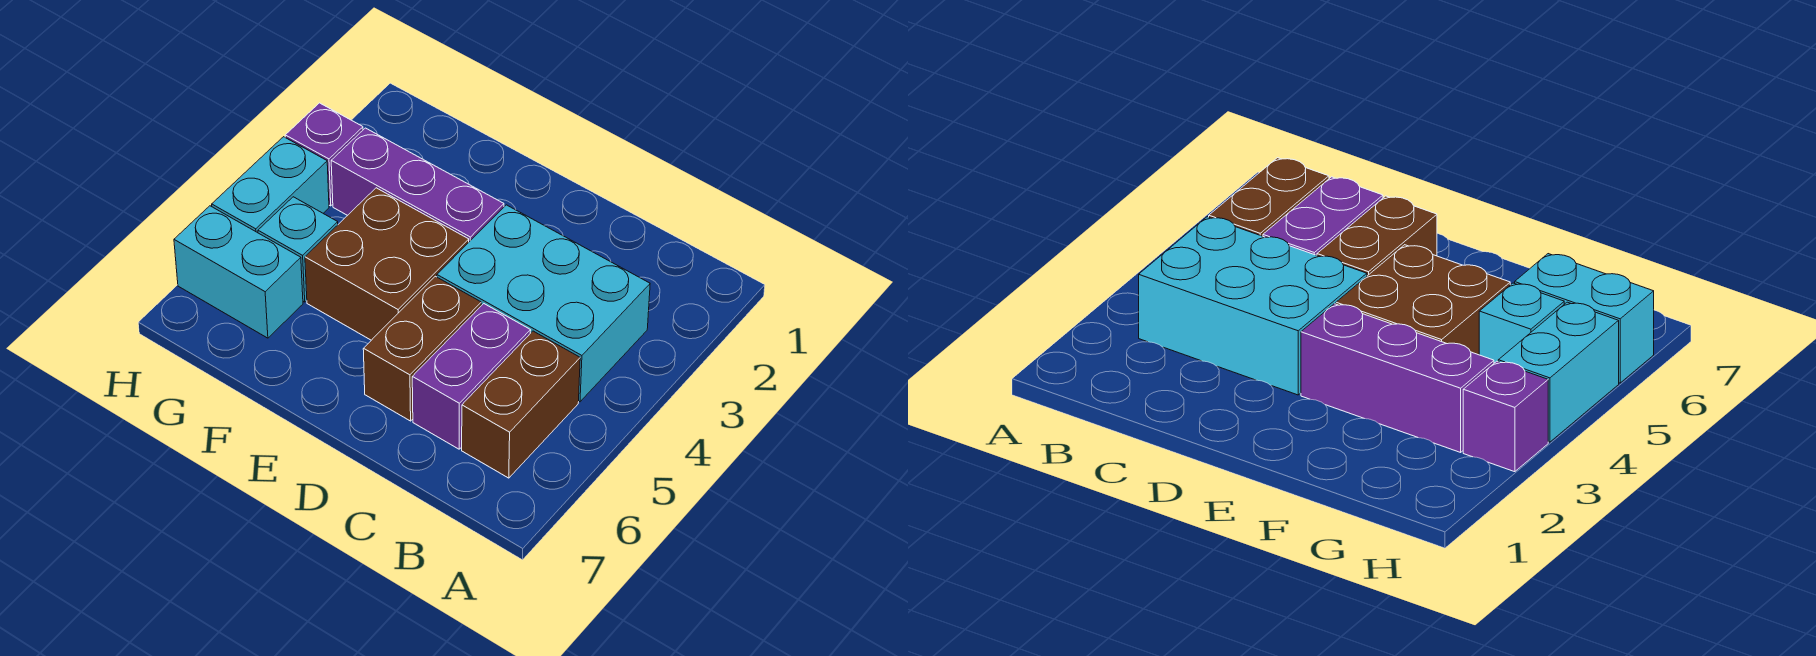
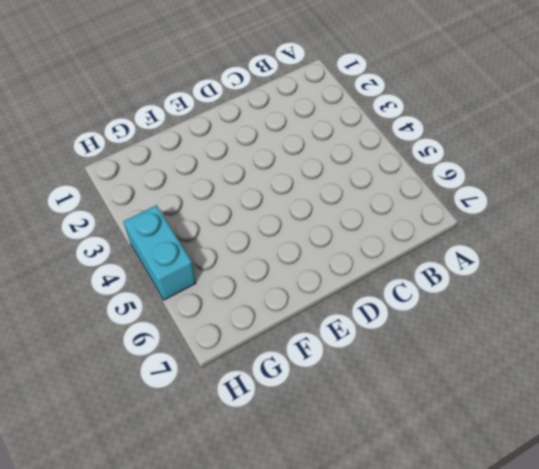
none -> cyan brick B3:D4 level 1
none -> brown brick B5:B6 level 1

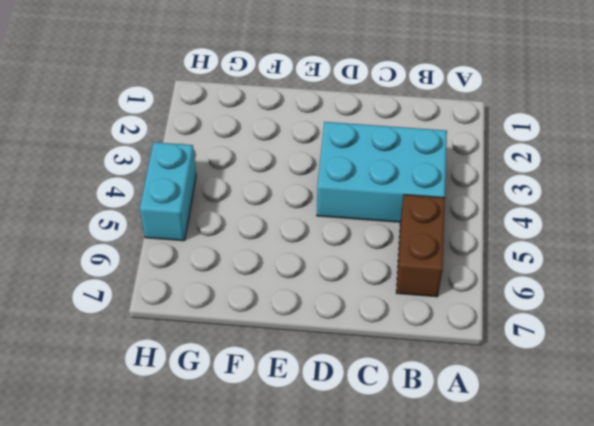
none -> purple brick C5:C6 level 1
none -> brown brick D5:D6 level 1

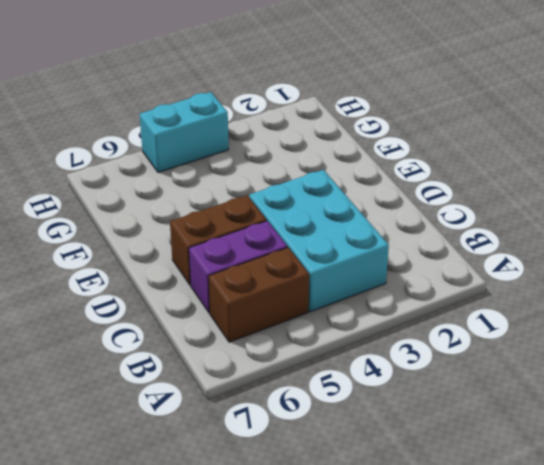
none -> purple brick E3:G3 level 1
none -> brown brick E4:F5 level 1

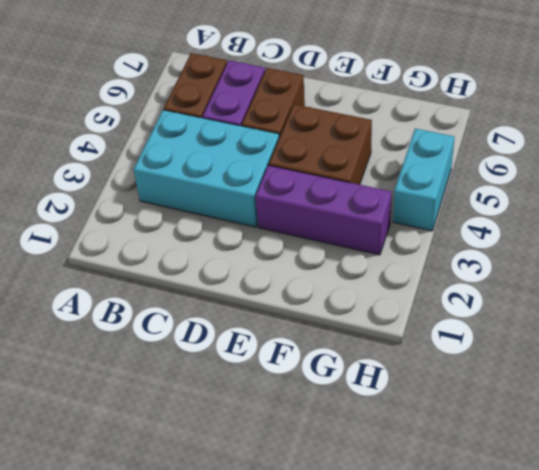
none -> cyan brick G5 level 1
none -> cyan brick G6:H6 level 1

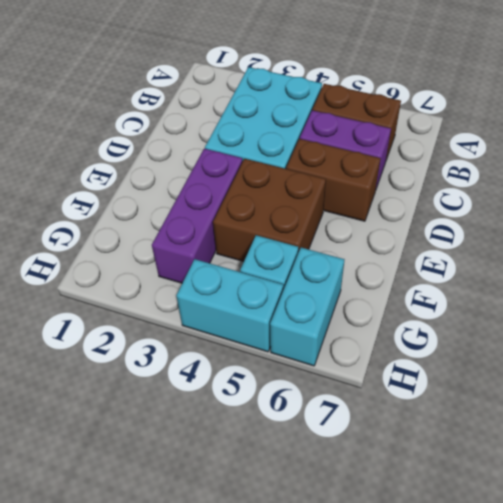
none -> purple brick H3 level 1

